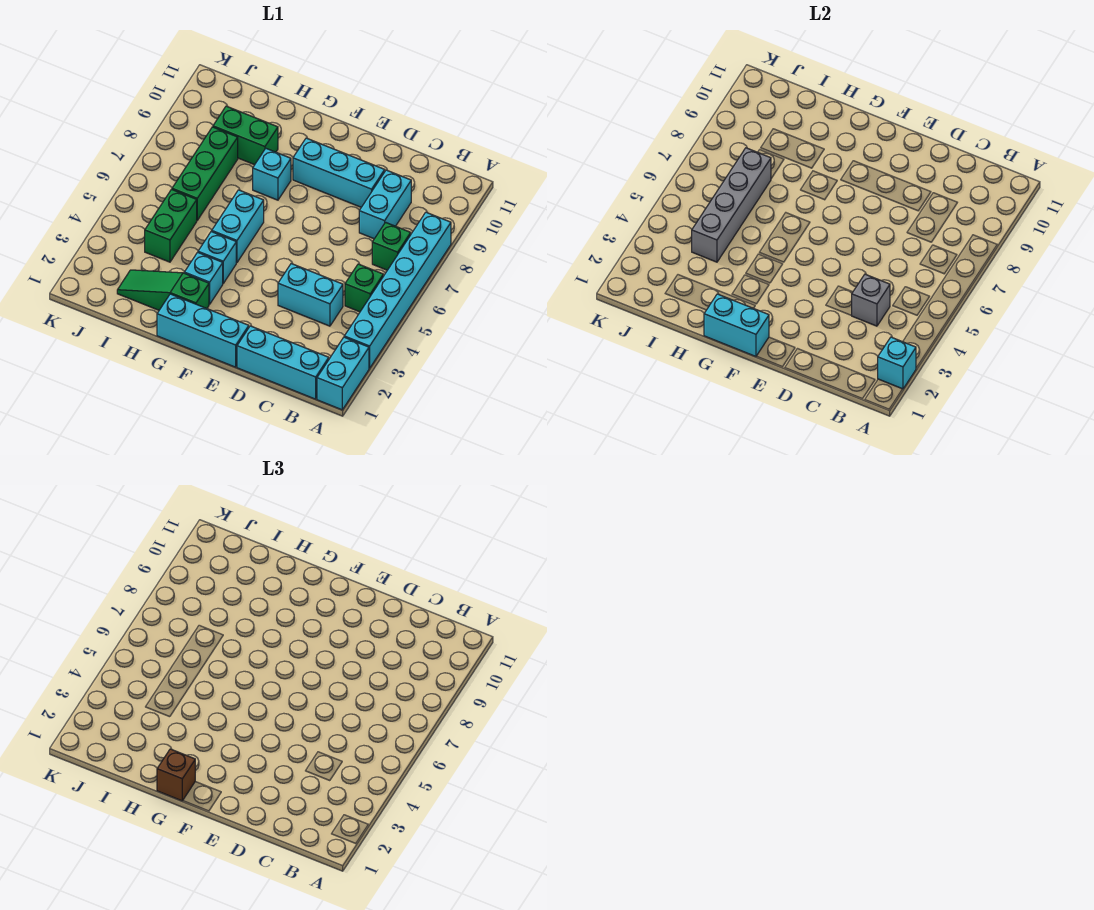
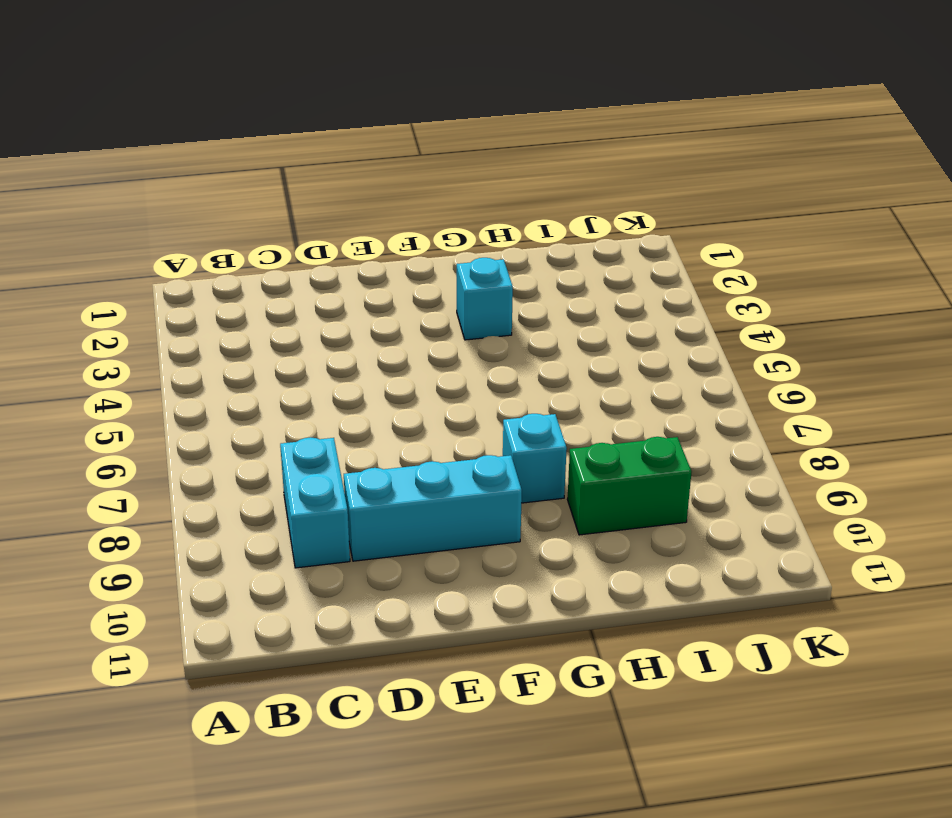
none -> cyan brick A1:A2 level 1
none -> cyan brick A3:A8 level 1
none -> cyan brick B1:D1 level 1

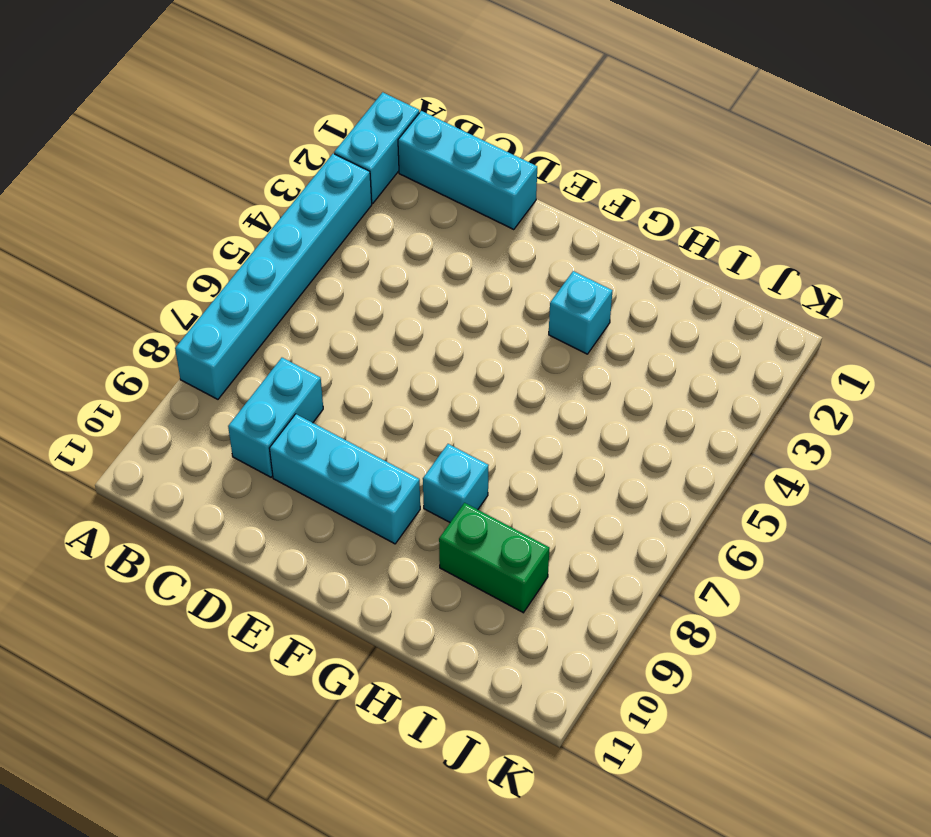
none -> green brick B5 level 1
none -> green brick B7 level 1
none -> cyan brick C4:D4 level 1

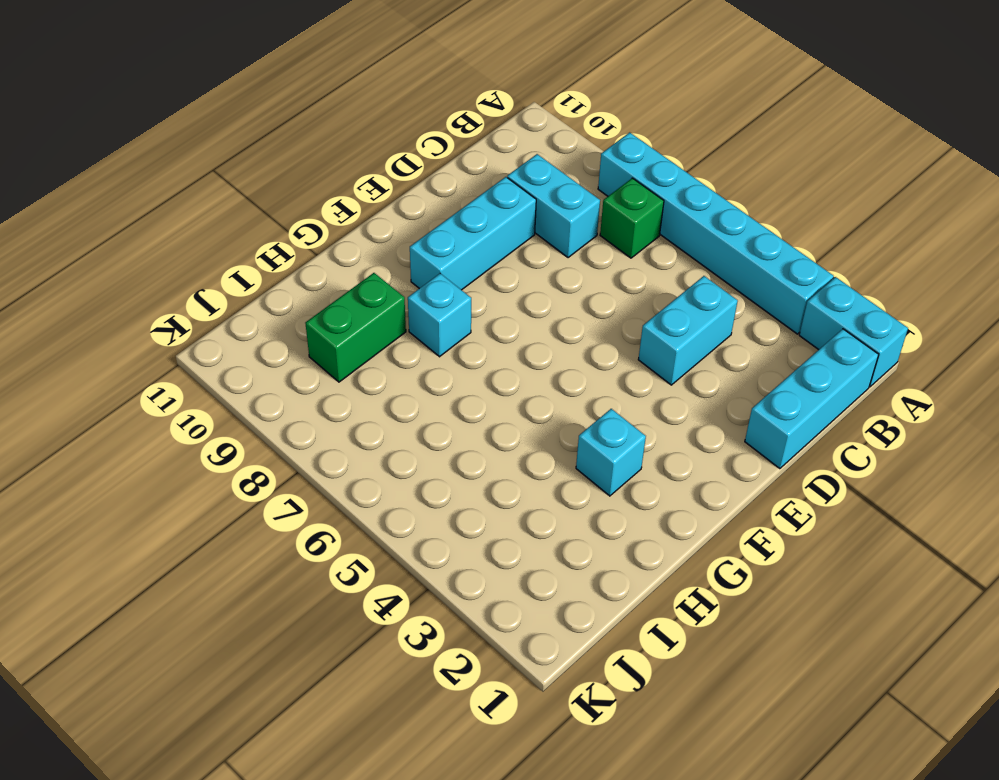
none -> green brick B5 level 1
none -> cyan brick E1:G1 level 1
none -> green slope G2:I2 level 1 top G

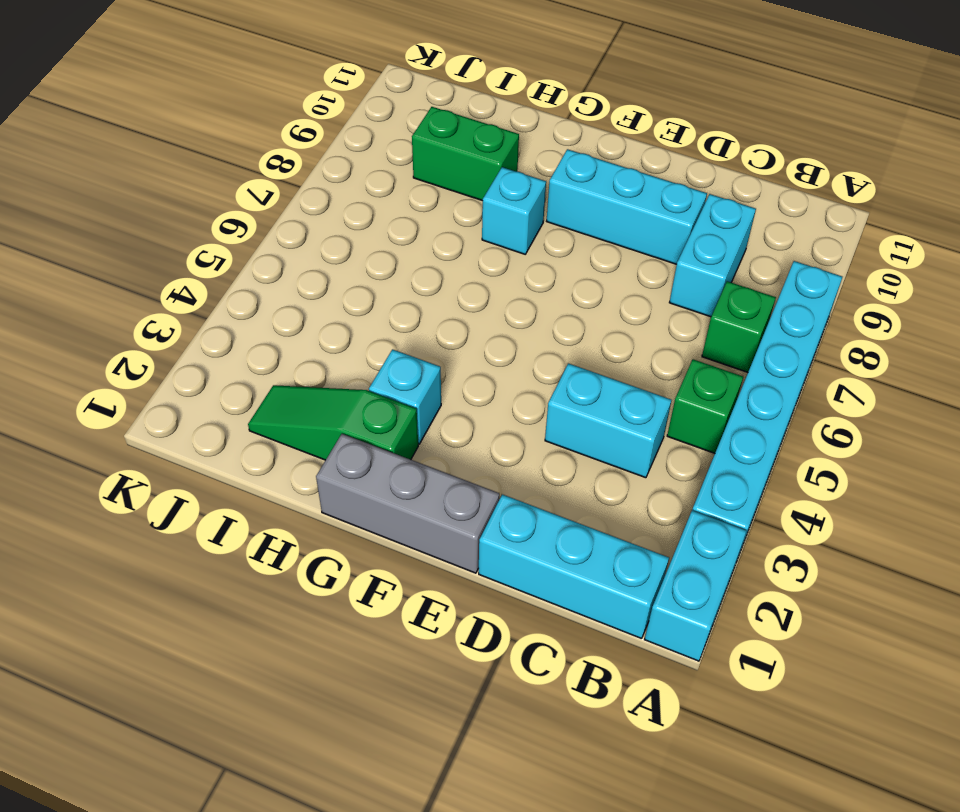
grey brick E1:G1 level 1 -> cyan brick E1:G1 level 1
none -> cyan brick G4 level 1
none -> cyan brick G5:G6 level 1
none -> green brick I4:I5 level 1

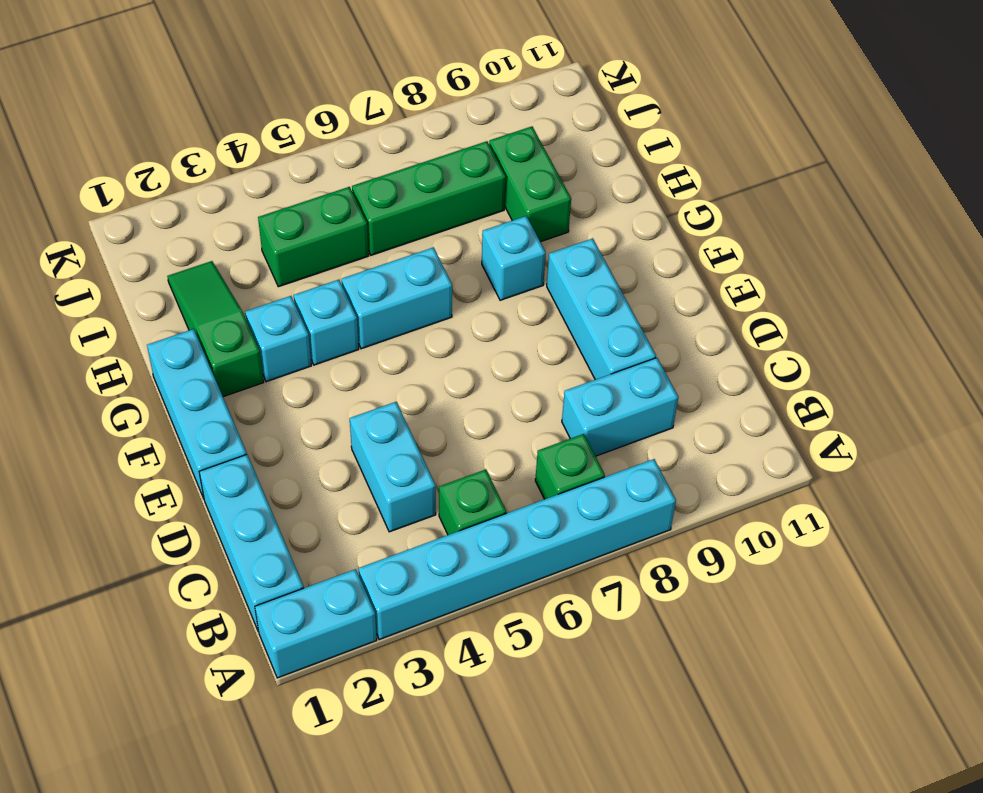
none -> cyan brick A2 level 2
none -> grey brick C4 level 2
none -> cyan brick F1:G1 level 2

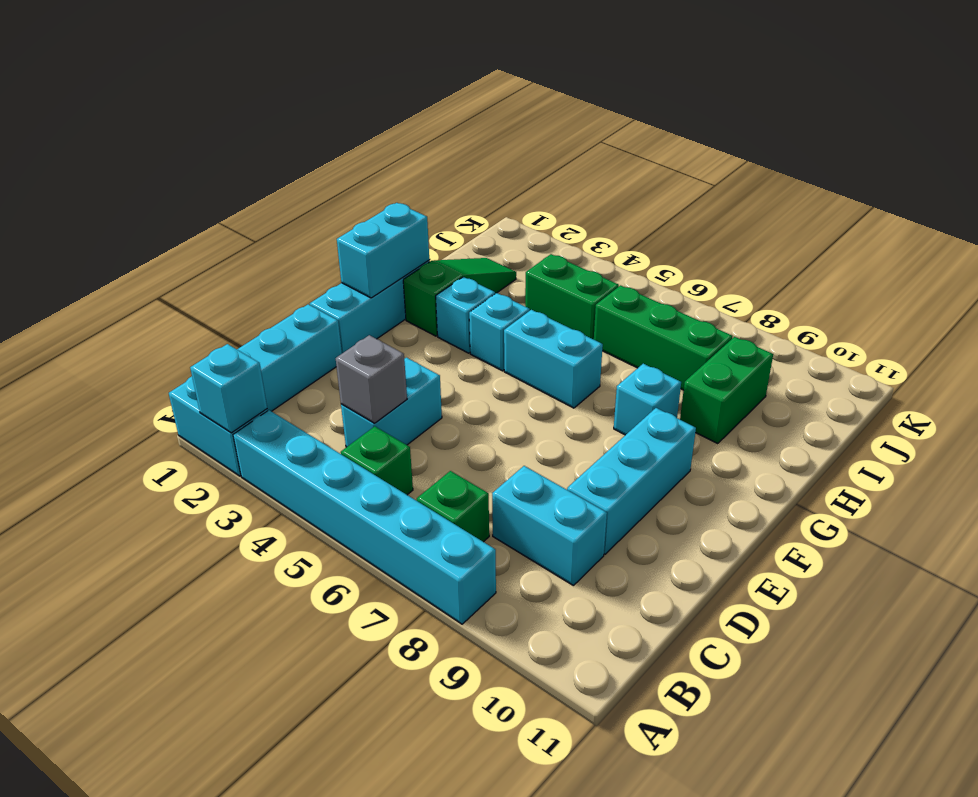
none -> grey brick I4:I7 level 2
none -> brown brick G1 level 3

